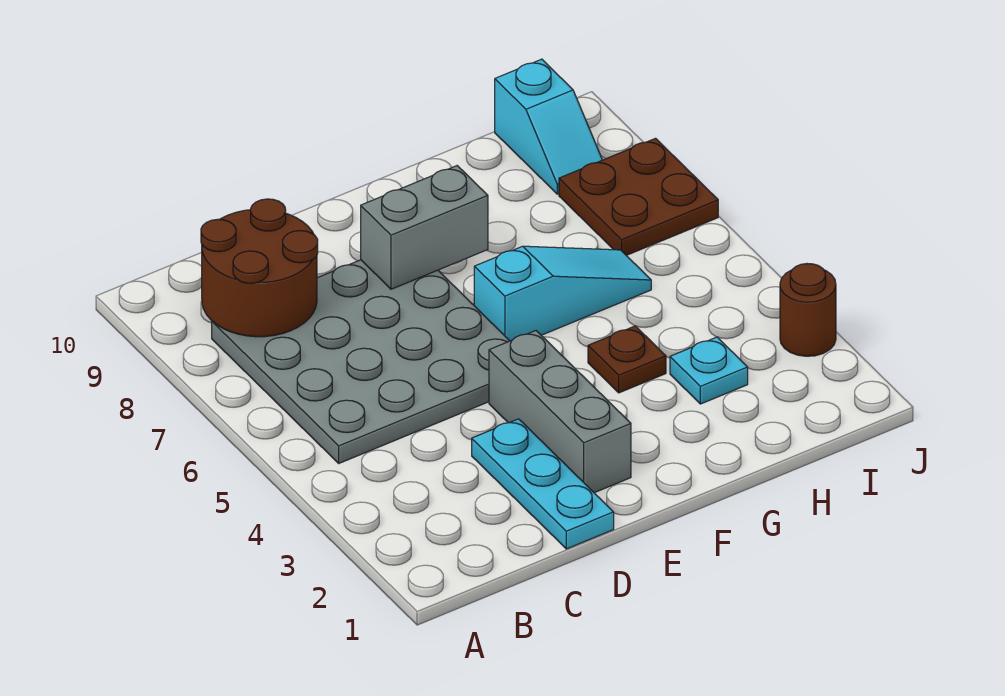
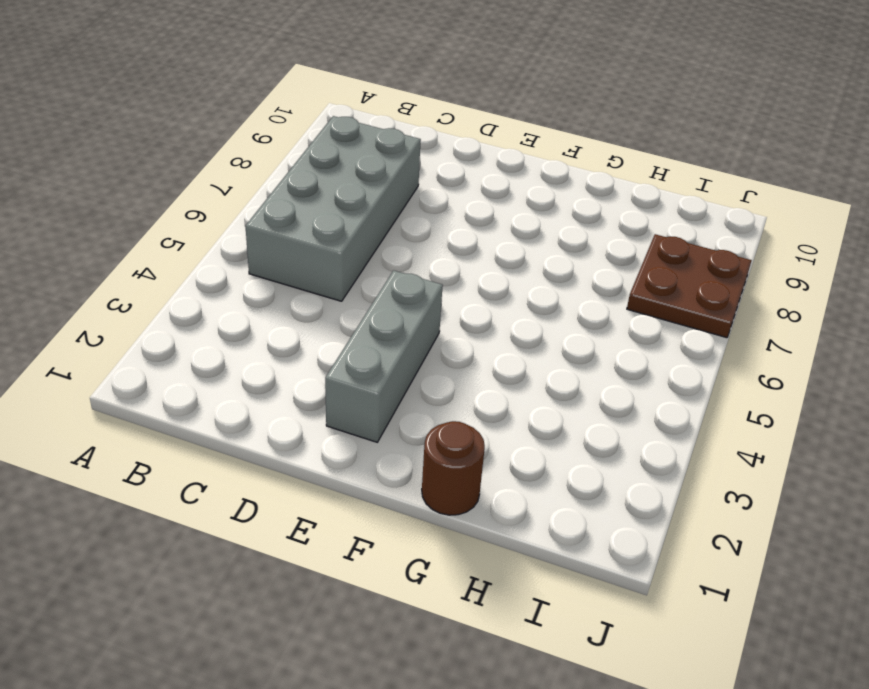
grey brick B5:C8 level 1 -> grey plate B5:E8 level 1
brown round brick G1 level 1 -> brown round brick J3 level 1
none -> cyan plate D1:D3 level 1
none -> cyan slope F6:H6 level 1 top F

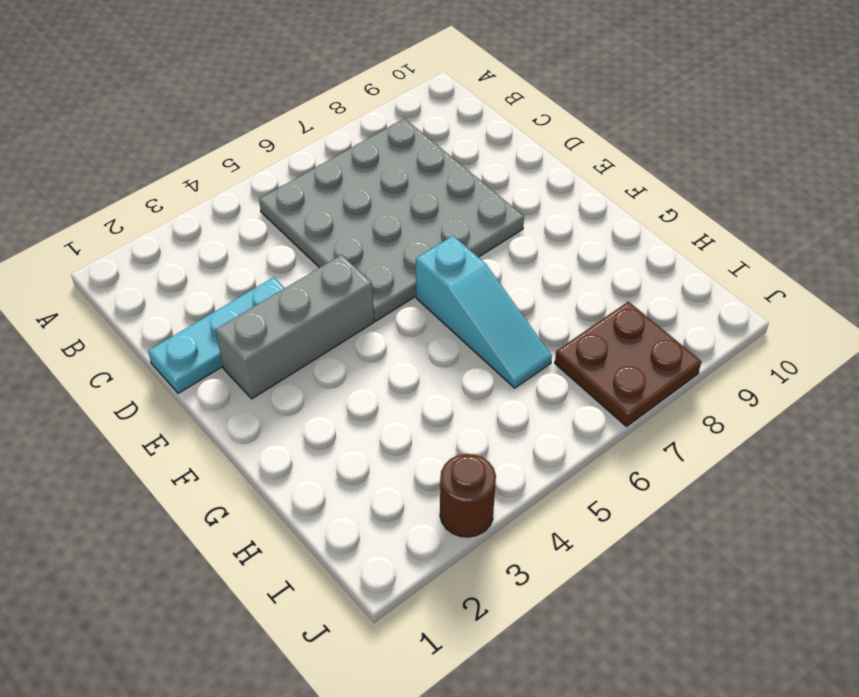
none -> brown plate G4 level 1
none -> cyan plate H3 level 1

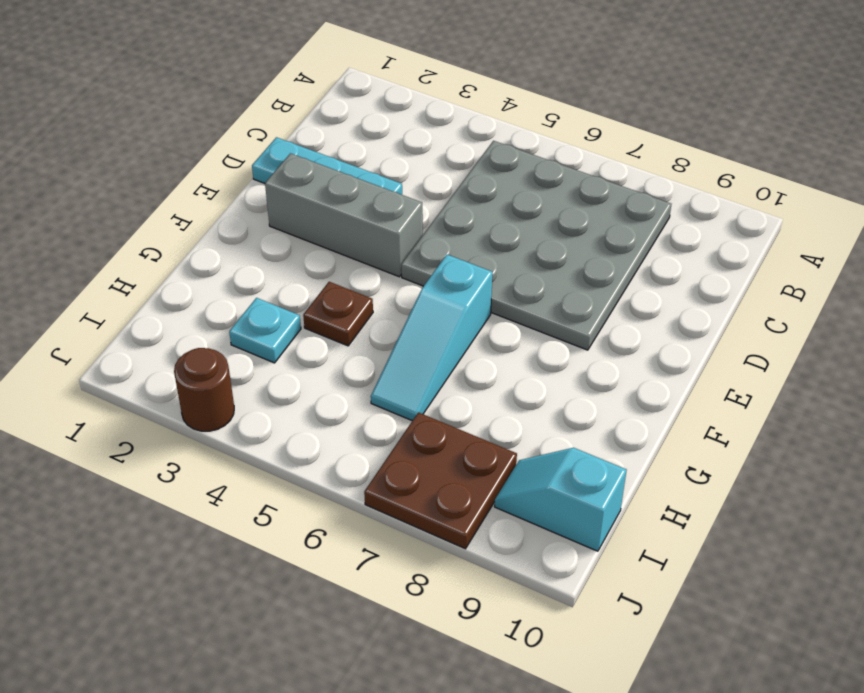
none -> brown round brick B8:C9 level 2
none -> grey brick E8:F8 level 2

